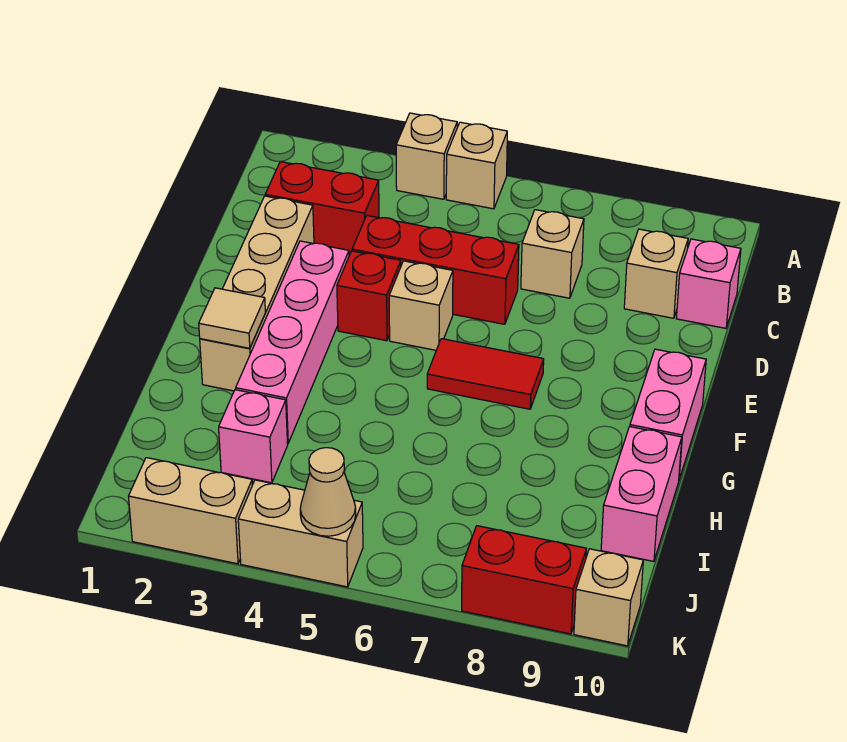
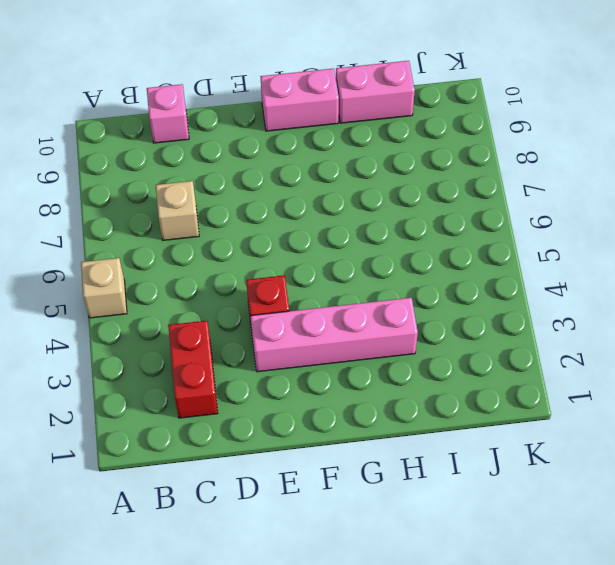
none -> tan brick A4 level 1
none -> tan brick C9 level 1
none -> tan brick D2:G2 level 1

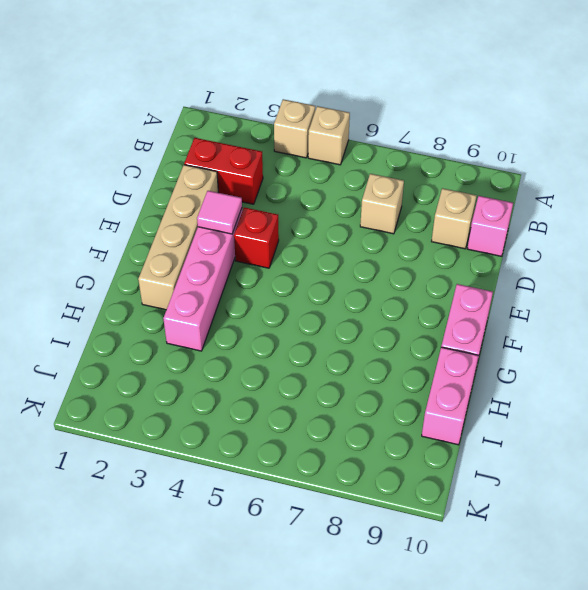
pink tile E3 level 2 -> none
none -> red brick D4:D6 level 1
none -> tan brick E5 level 1
none -> red tile F6:F7 level 1

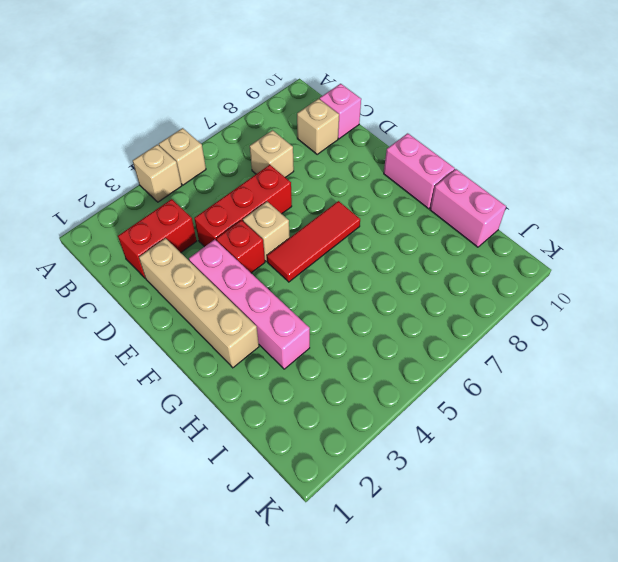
red tile F5:F7 level 1 -> red tile F6:F7 level 1
none -> pink brick I3 level 1
none -> tan brick K2:K3 level 1
none -> tan brick K4:K5 level 1

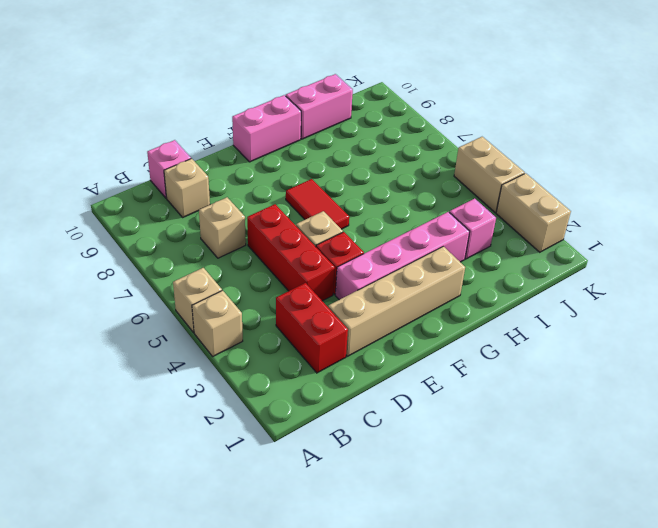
none -> red brick K8:K9 level 1
none -> tan brick K10 level 1
none -> tan tile G2 level 2

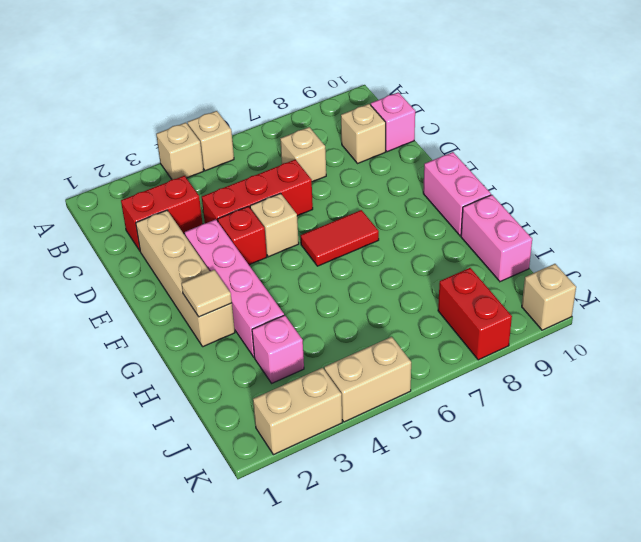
red brick J8:K8 level 1 -> red brick K8:K9 level 1
none -> tan cone K5 level 2

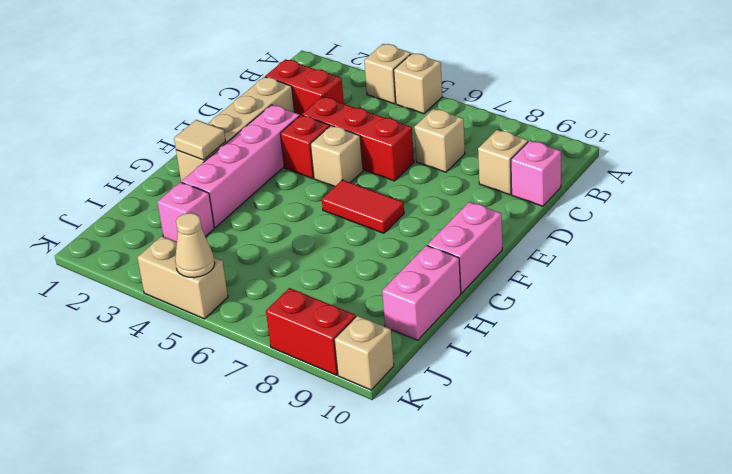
none -> tan brick K2:K3 level 1

